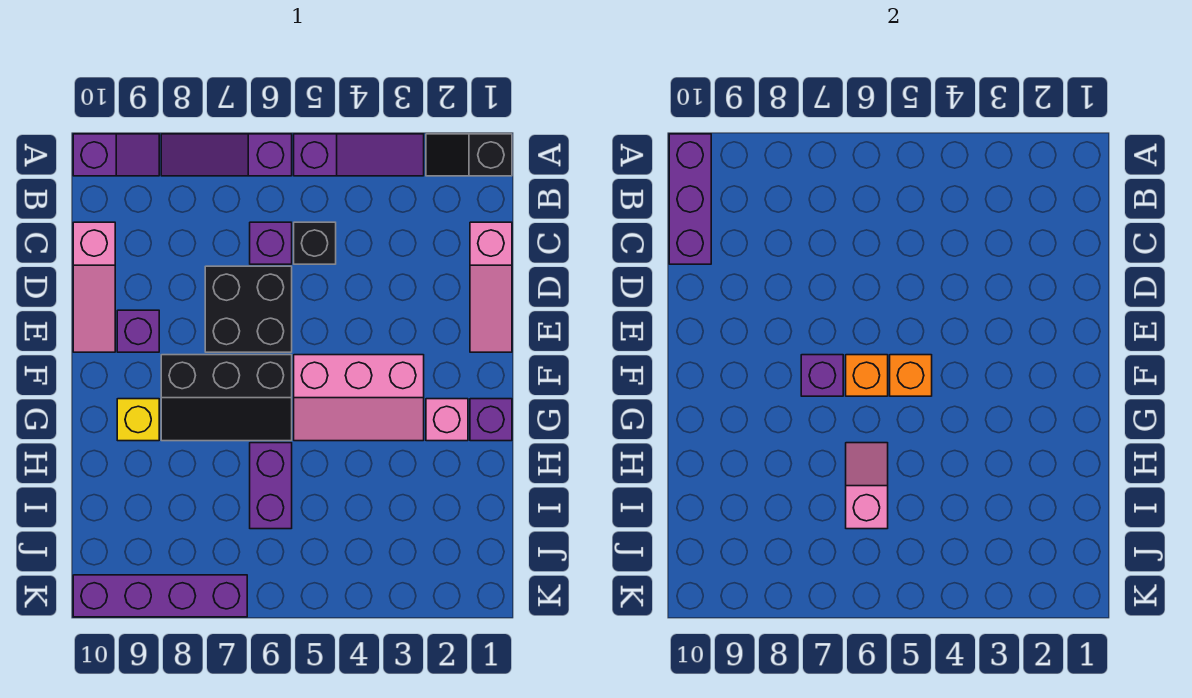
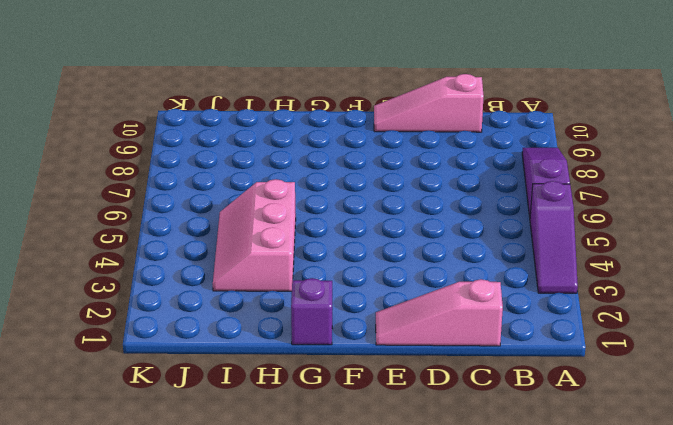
pink slope H3:I5 level 1 top H -> pink slope F3:G5 level 1 top F
none -> black slope A1:A2 level 1 top 1
none -> purple slope A9:A10 level 1 top 10
none -> black brick C5 level 1

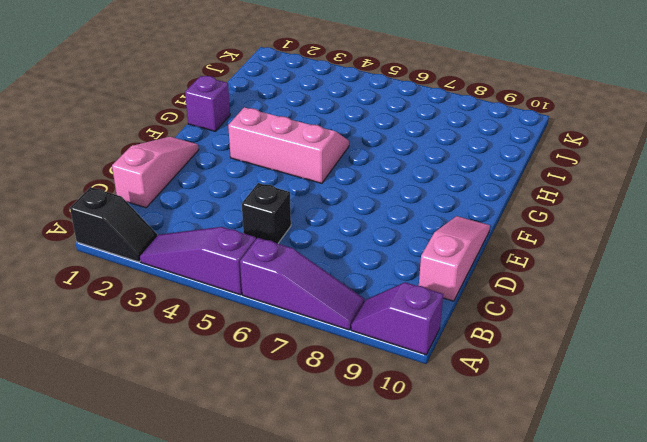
none -> purple brick C6 level 1
none -> black brick D6:E7 level 1
none -> purple brick E9 level 1

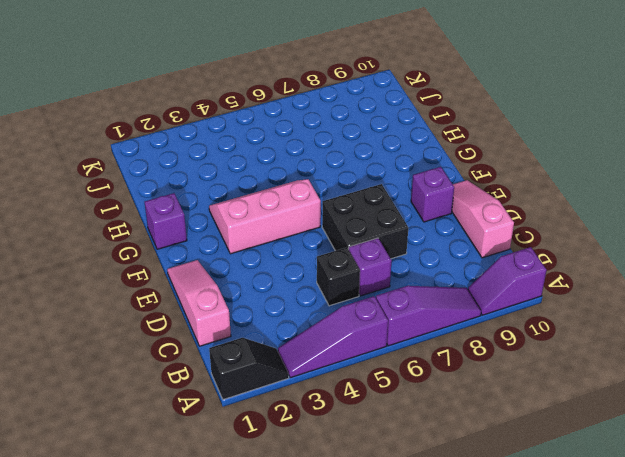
none -> black slope F6:G8 level 1 top F
none -> pink brick G2 level 1
none -> yellow brick G9 level 1

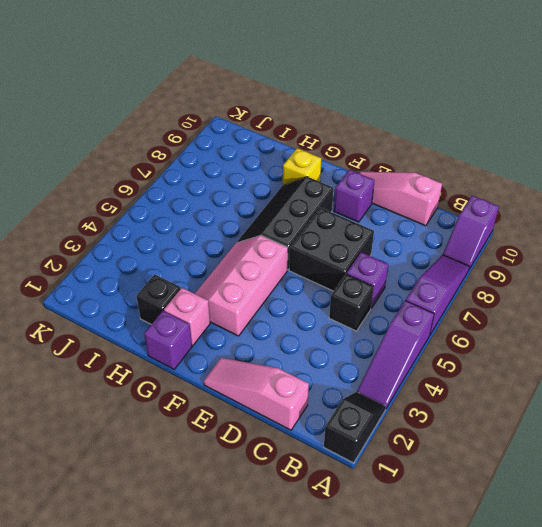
black brick H2 level 1 -> none
none -> purple brick H6:I6 level 1
none -> purple brick K7:K10 level 1
none -> purple brick A10:C10 level 2

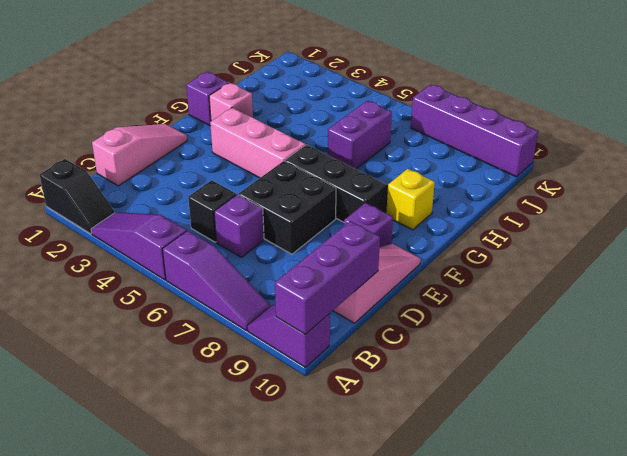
none -> orange brick F5 level 2
none -> orange brick F6 level 2
none -> purple brick F7 level 2

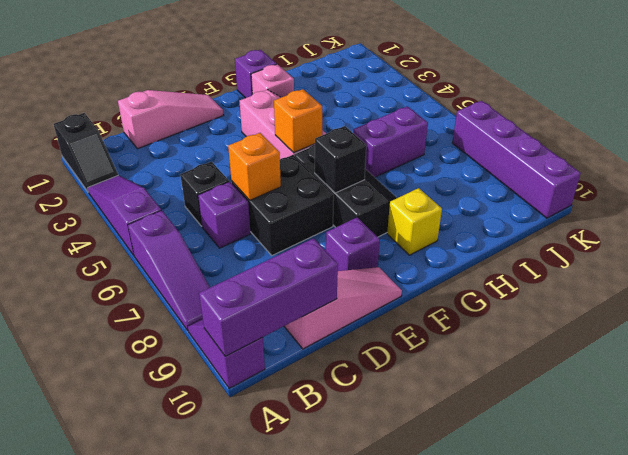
orange brick D6 level 2 -> orange brick F6 level 2
black brick F7 level 2 -> purple brick F7 level 2
none -> pink slope H6:I6 level 2 top I

